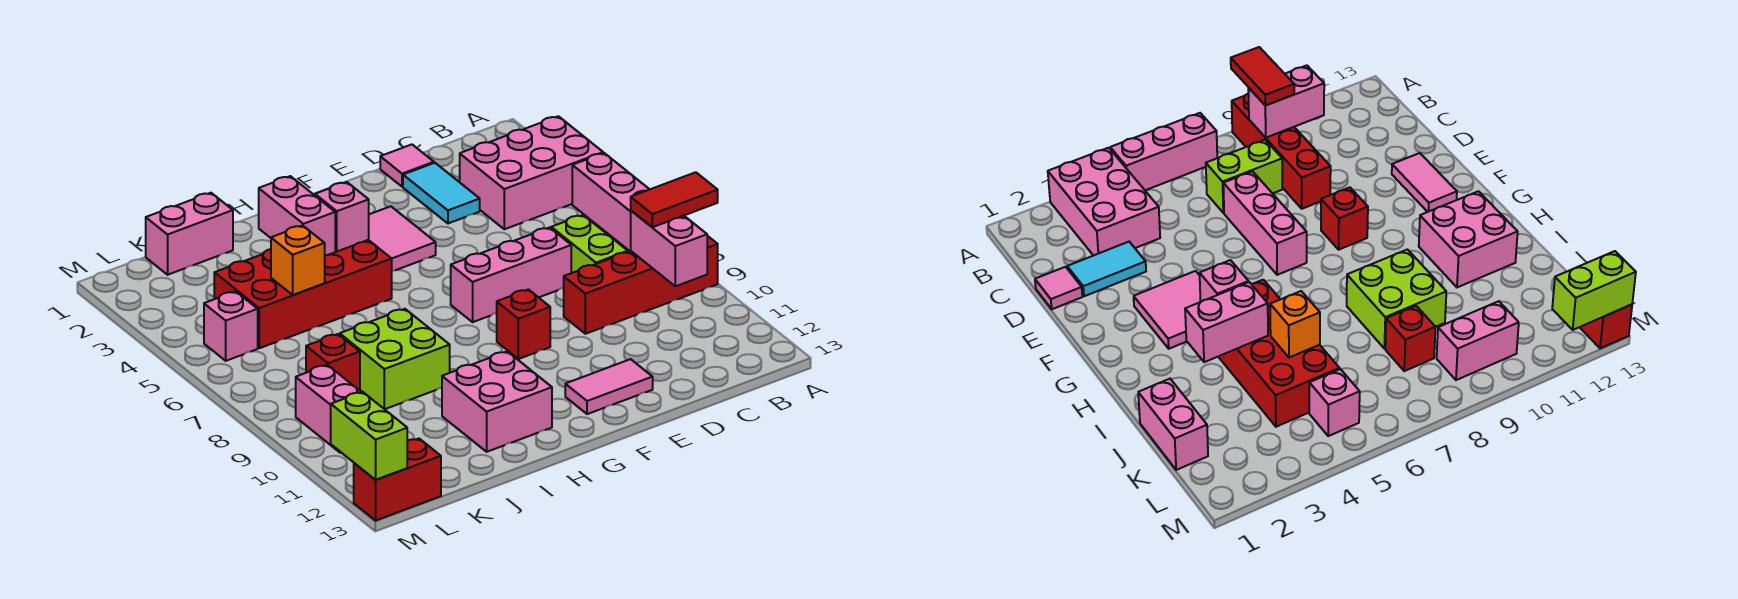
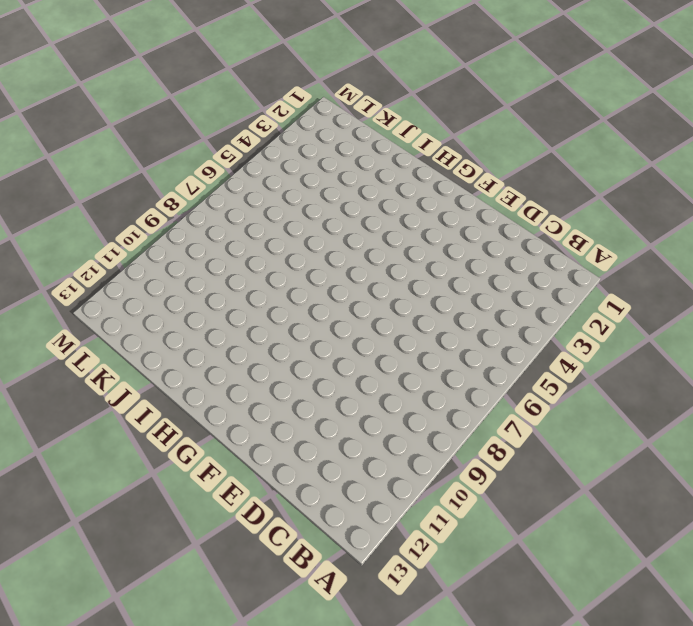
none -> pink brick A3:C4 level 1
none -> pink brick A5:A7 level 1
none -> red brick A9:D9 level 1

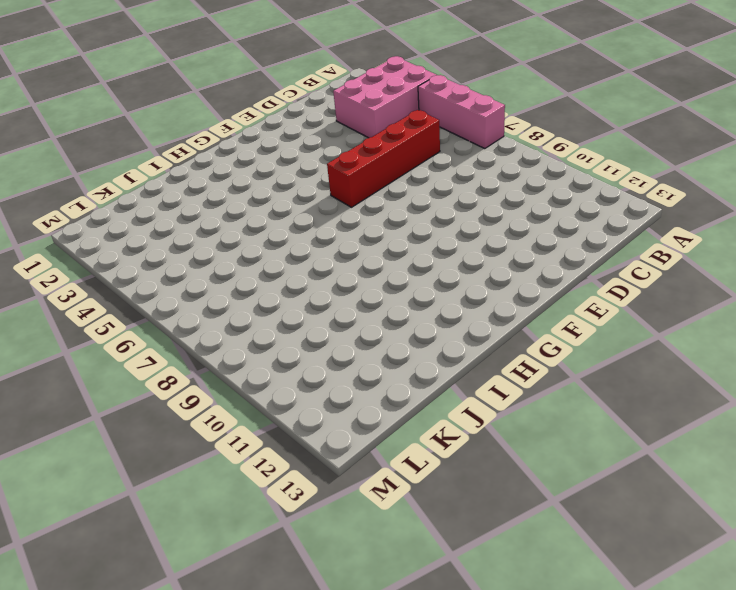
red brick C6:F6 level 1 -> red brick A9:D9 level 1
none -> lime brick C7:C8 level 1
none -> pink tile D1 level 1
none -> cyan tile D2:D3 level 1

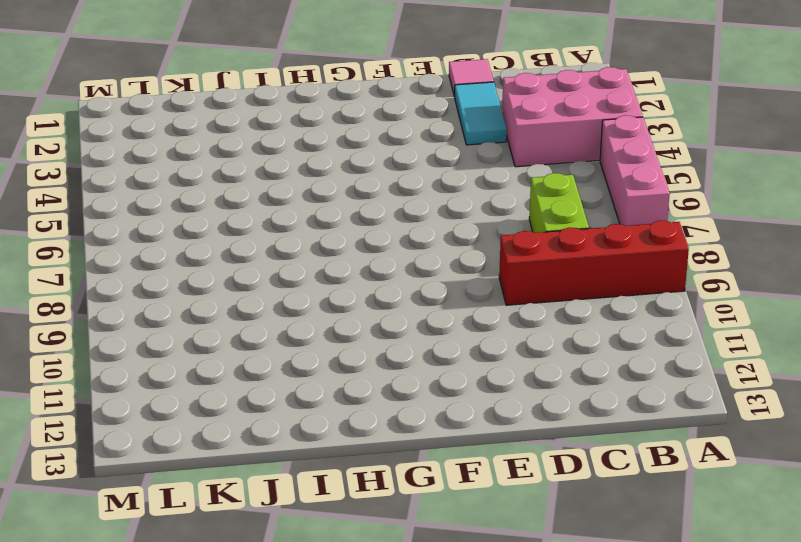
none -> pink brick D7:F7 level 1
none -> pink tile E12:F12 level 1
none -> pink tile F3:G4 level 1

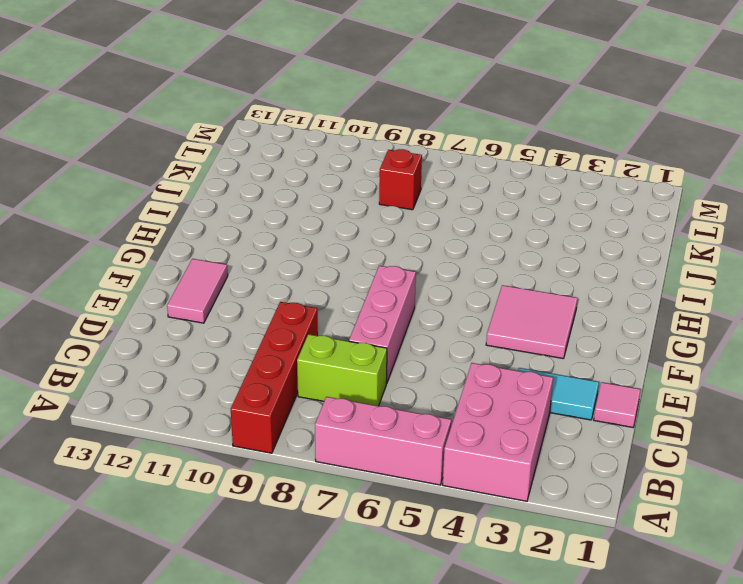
none -> red brick F9 level 1
none -> red brick H4:K5 level 1
none -> pink brick H11:I12 level 1

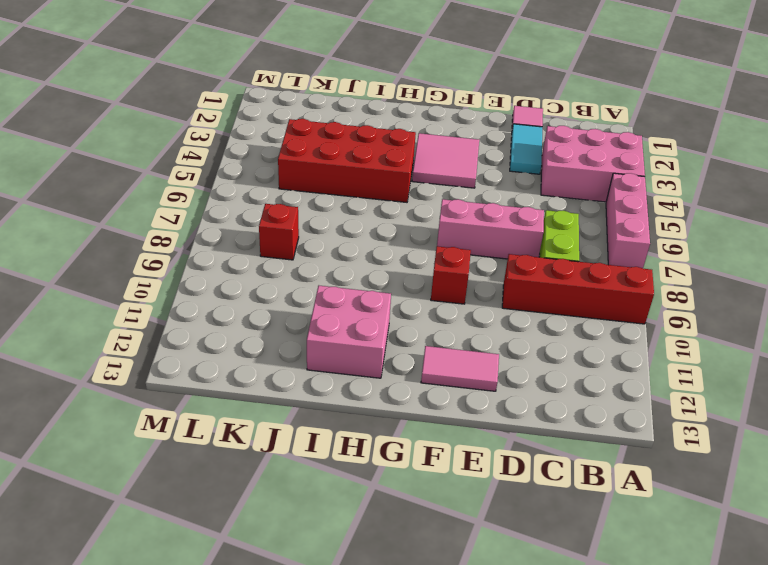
none -> lime brick I8:J9 level 1
none -> pink brick J1:K1 level 1
none -> pink brick L5 level 1

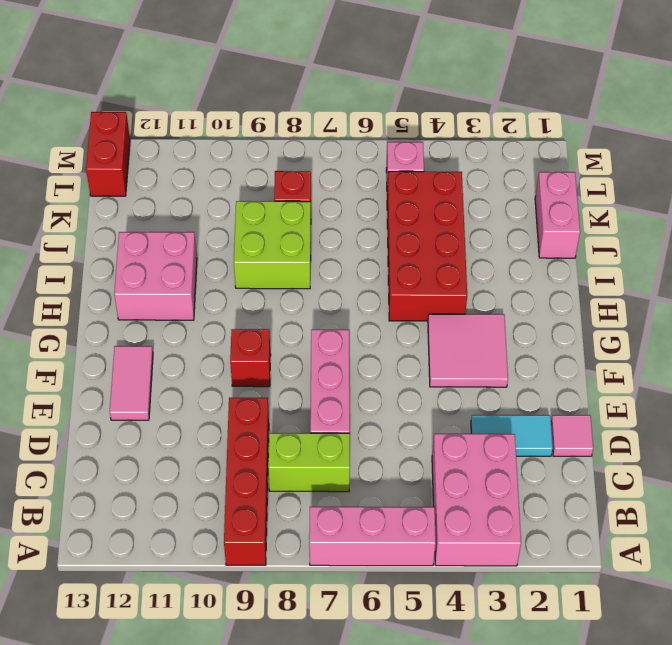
none -> pink brick L9:L10 level 1
none -> pink brick B9:B10 level 2
none -> pink brick H4 level 2

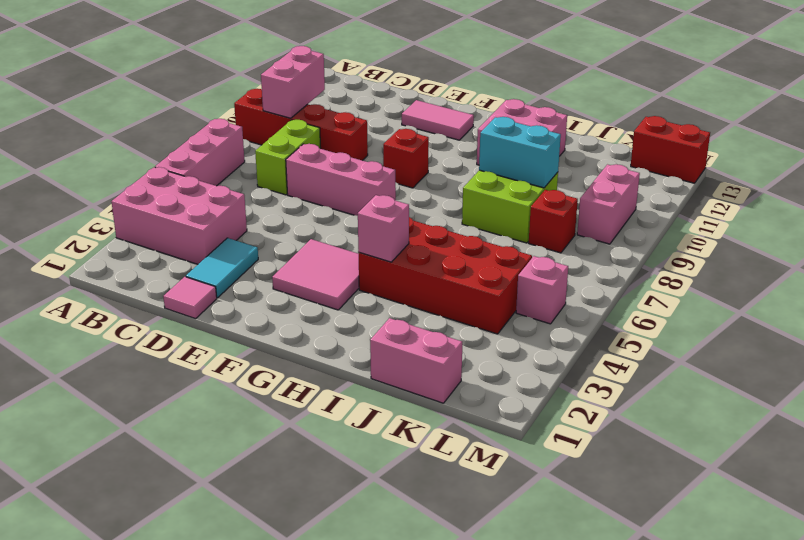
cyan brick I9:J9 level 2 -> none
none -> pink brick I3:I4 level 2
none -> orange brick J5 level 2
none -> lime brick M12:M13 level 2

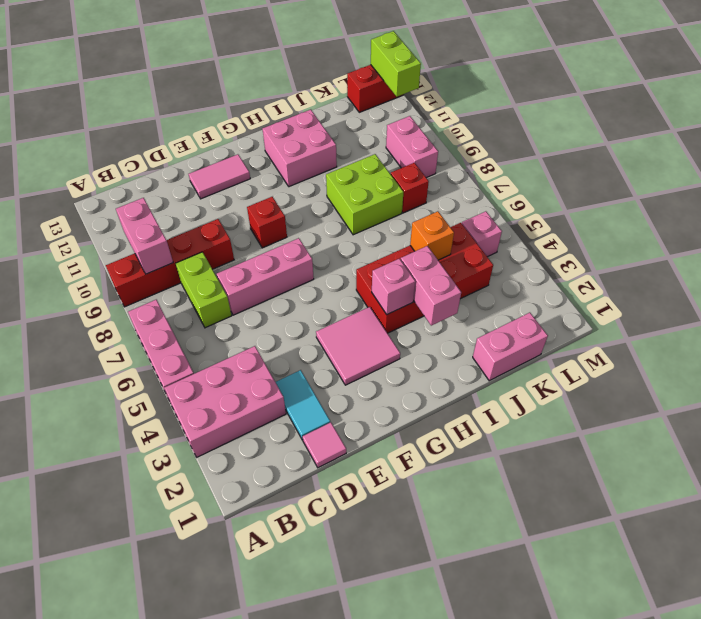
none -> red tile A9:B9 level 3

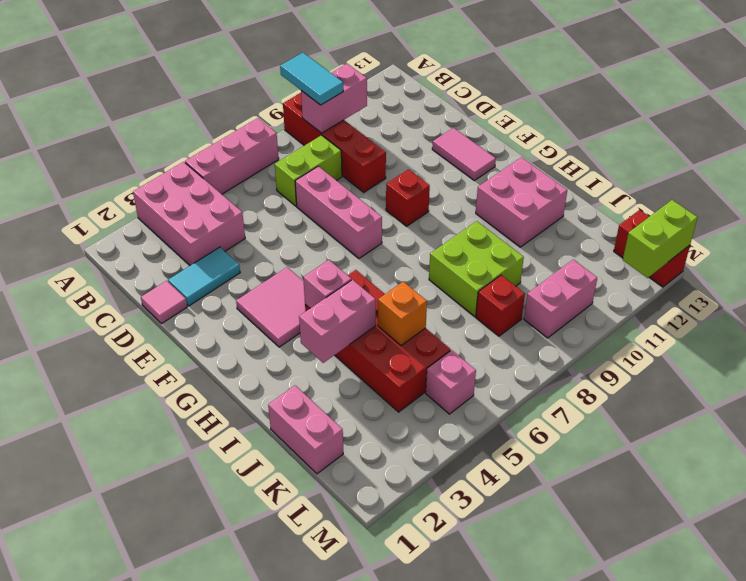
cyan tile A9:B9 level 3 -> red tile A9:B9 level 3

